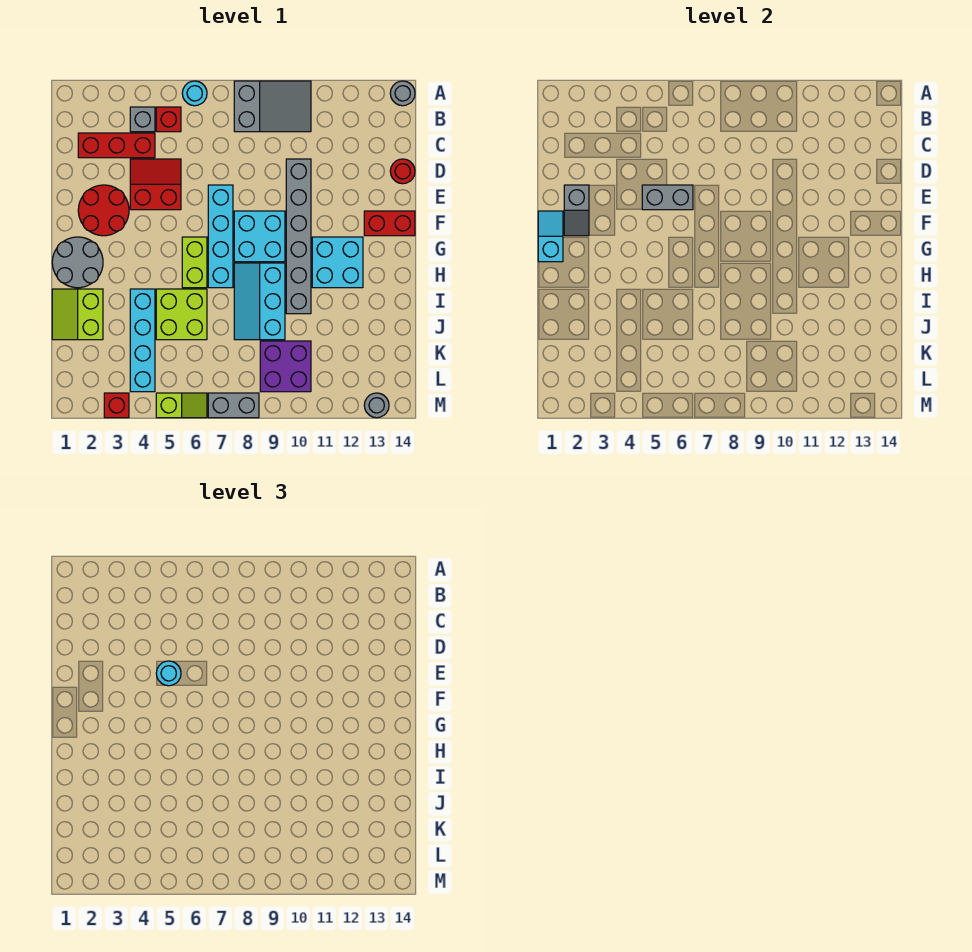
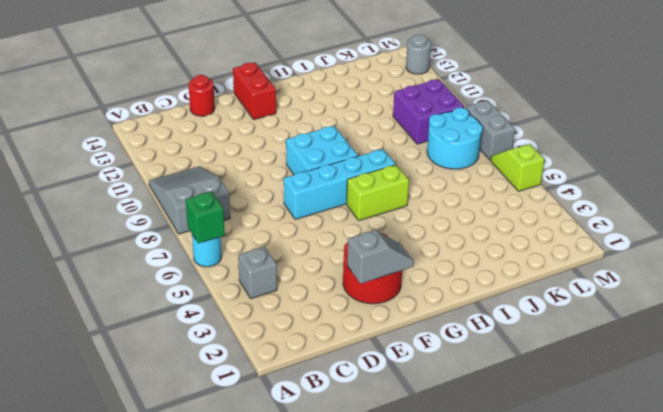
green brick A6 level 2 -> none
cyan round brick K7:L8 level 1 -> none
none -> grey round brick A14 level 1
none -> red brick B5 level 1
none -> red brick C2:C4 level 1

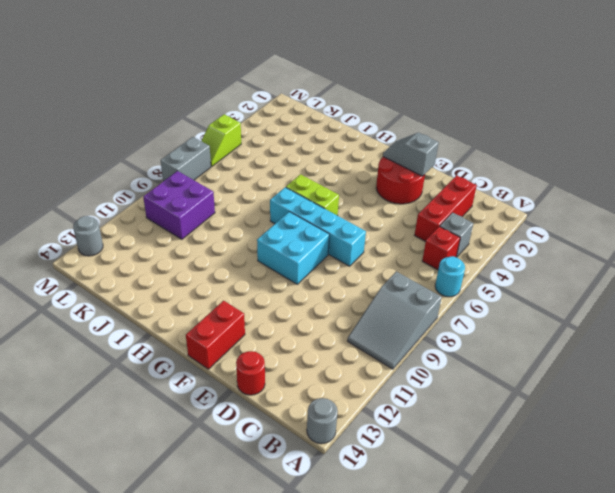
none -> red slope D4:E5 level 1 top E
none -> grey brick D10:I10 level 1
none -> grey round brick G1:H2 level 1

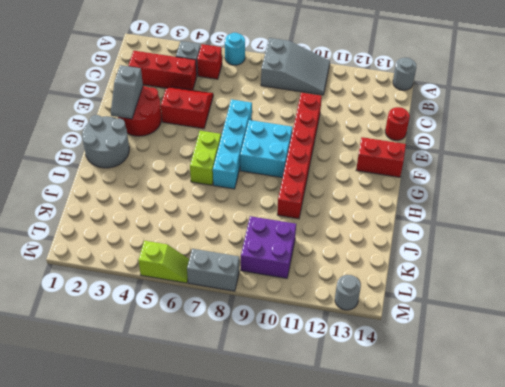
red brick D10:I10 level 1 -> grey brick D10:I10 level 1
none -> cyan brick G11:H12 level 1
none -> cyan slope H8:J9 level 1 top 9
none -> lime slope I1:J2 level 1 top 2

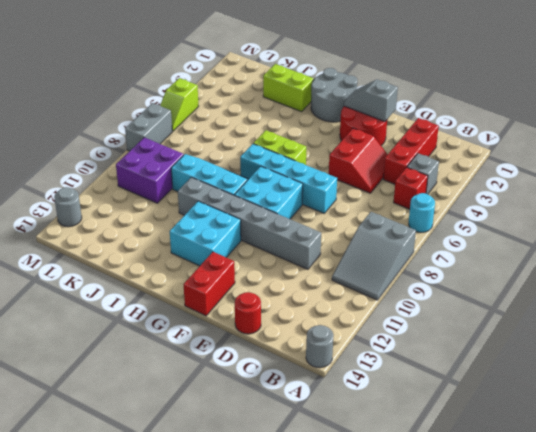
none -> cyan brick I4:L4 level 1
none -> lime brick I5:J6 level 1
none -> red brick M3 level 1

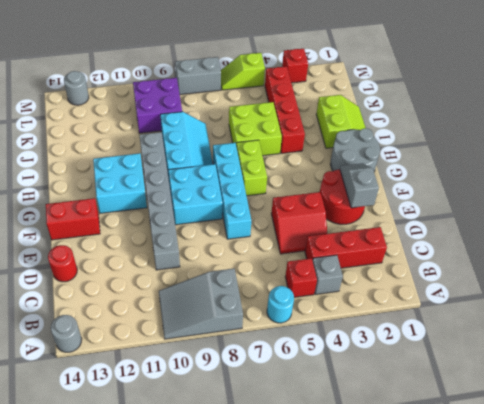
red brick I4:L4 level 1 -> cyan brick I4:L4 level 1
none -> grey brick E5:E6 level 2
none -> cyan slope F1:G1 level 2 top G
none -> cyan round brick E5 level 3

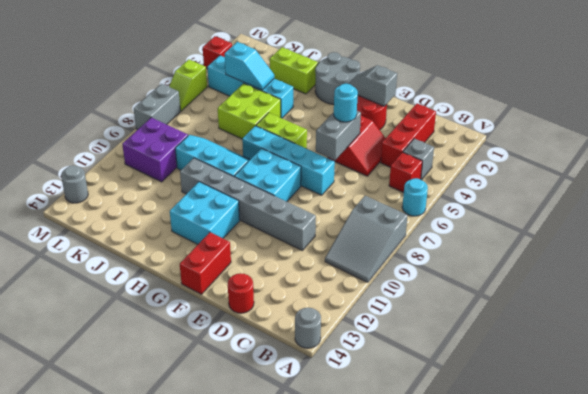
cyan slope J4:K4 level 2 top K -> cyan slope F1:G1 level 2 top G

